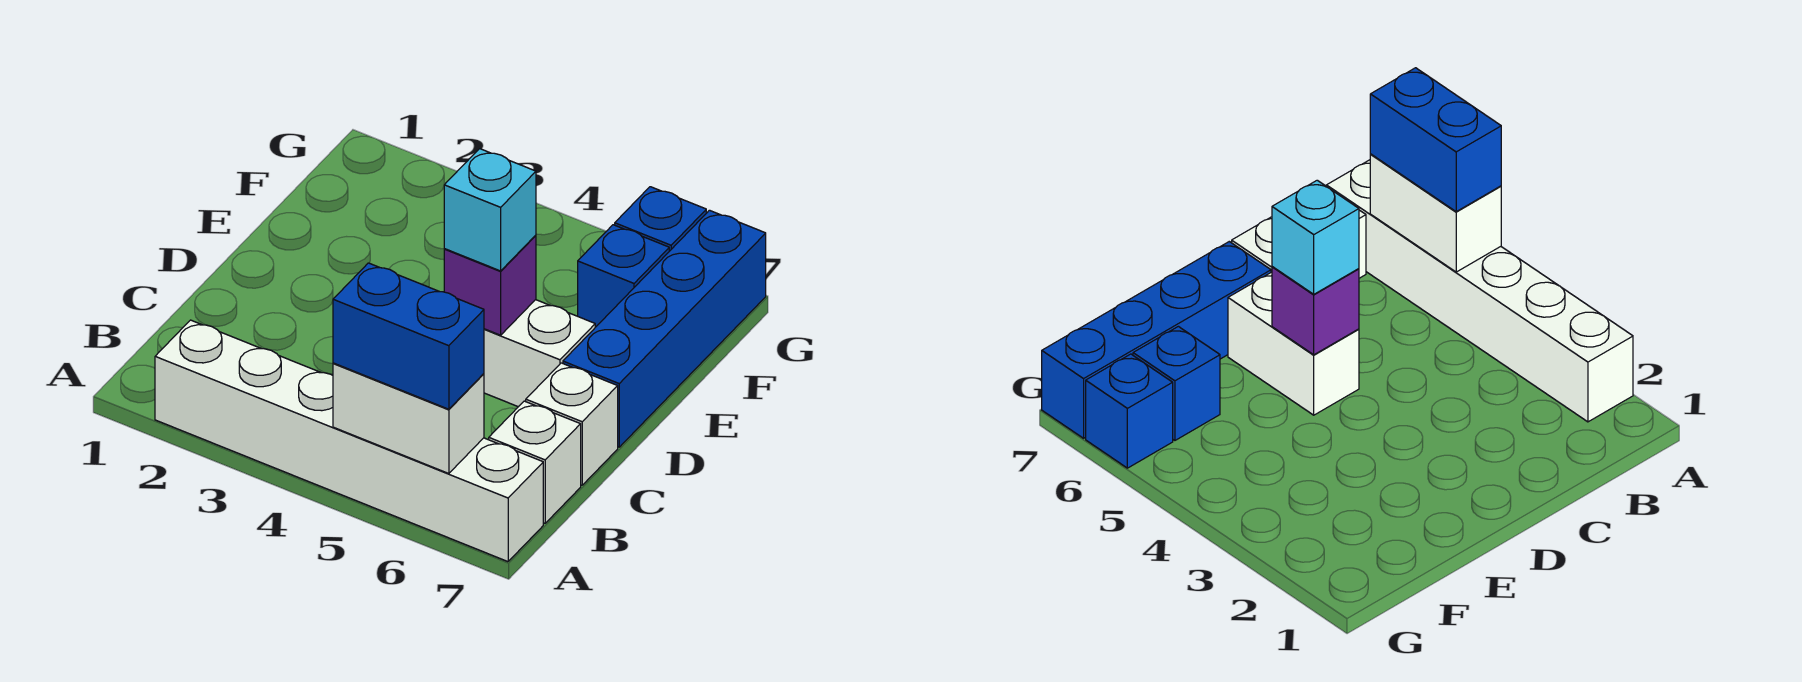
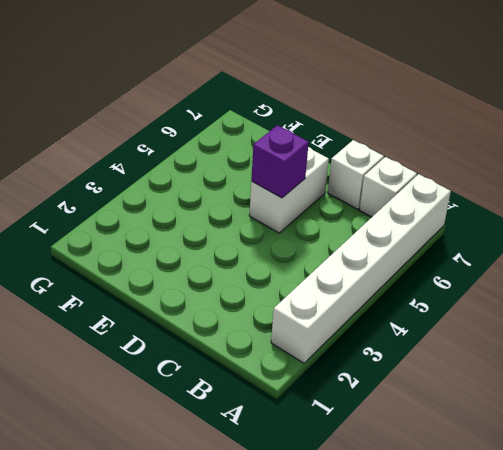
none -> blue brick D7:G7 level 1
none -> blue brick F6 level 1

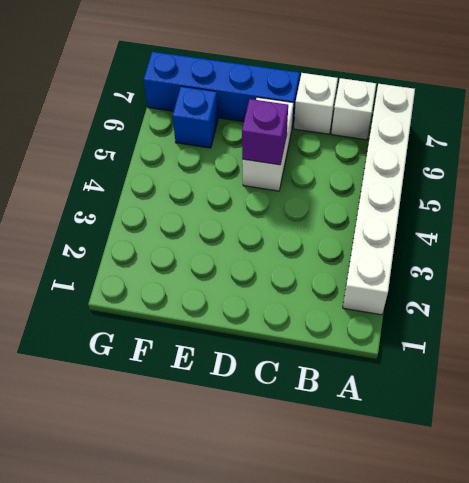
none -> blue brick G6 level 1
none -> white brick A5:A6 level 2

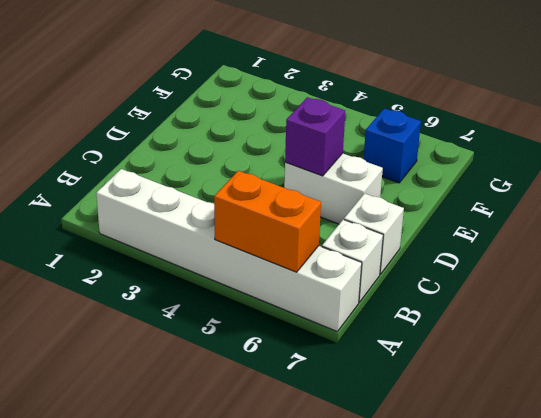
orange brick A5:A6 level 2 -> white brick A5:A6 level 2
none -> blue brick D7:G7 level 1
none -> blue brick G6 level 1

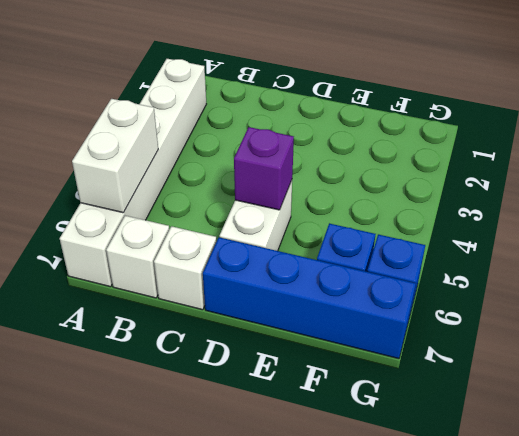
none -> blue brick A5:A6 level 3
none -> cyan brick D5 level 3

